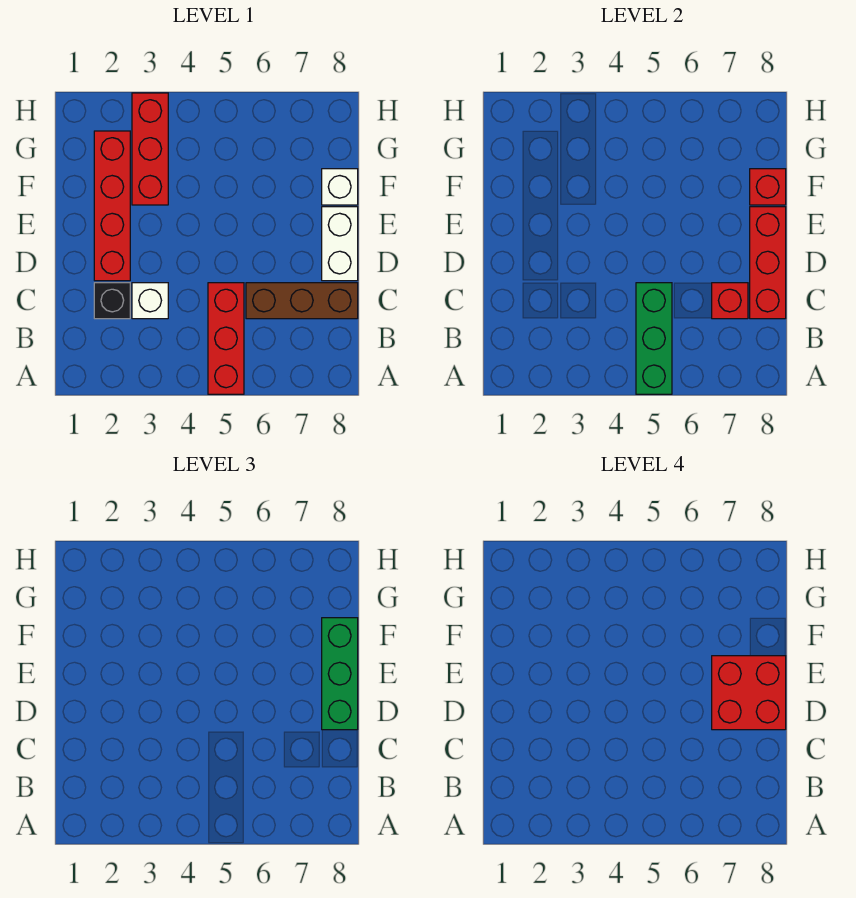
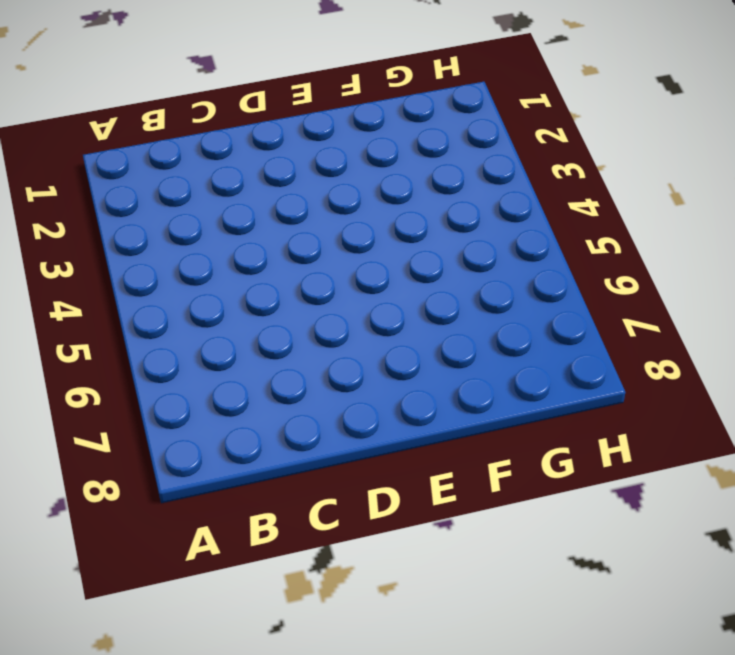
none -> red brick A5:C5 level 1
none -> black brick C2 level 1
none -> white brick C3 level 1

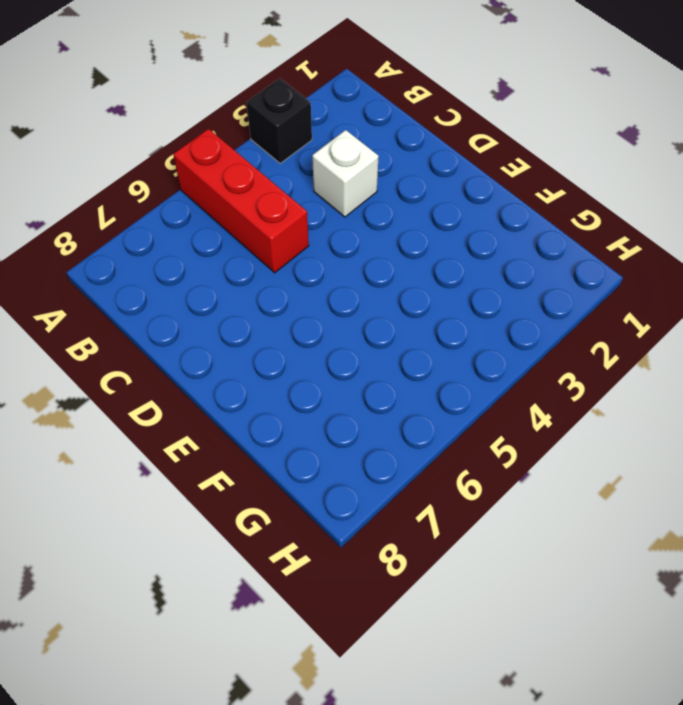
black brick A3 level 1 -> black brick C2 level 1
none -> brown brick C6:C8 level 1
none -> red brick D2:G2 level 1
none -> white brick D8:E8 level 1

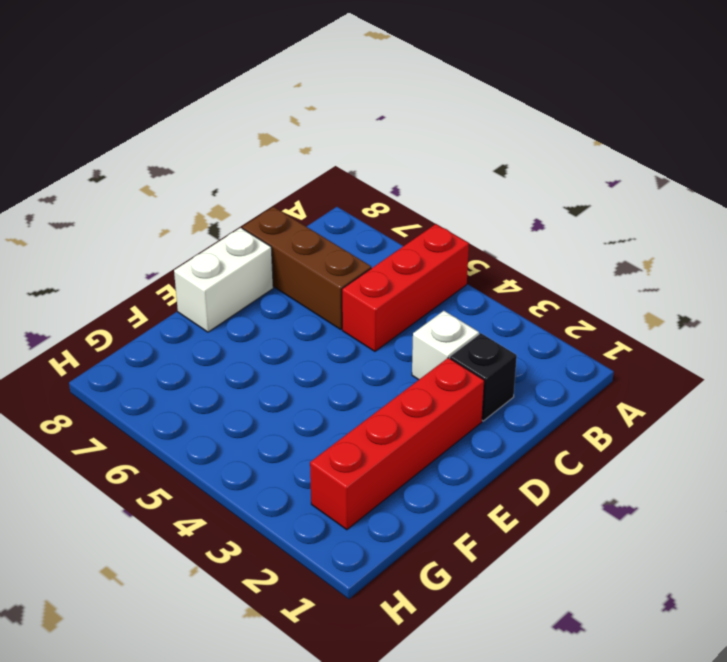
none -> red brick F3:H3 level 1
none -> white brick F8 level 1
none -> green brick A5:C5 level 2

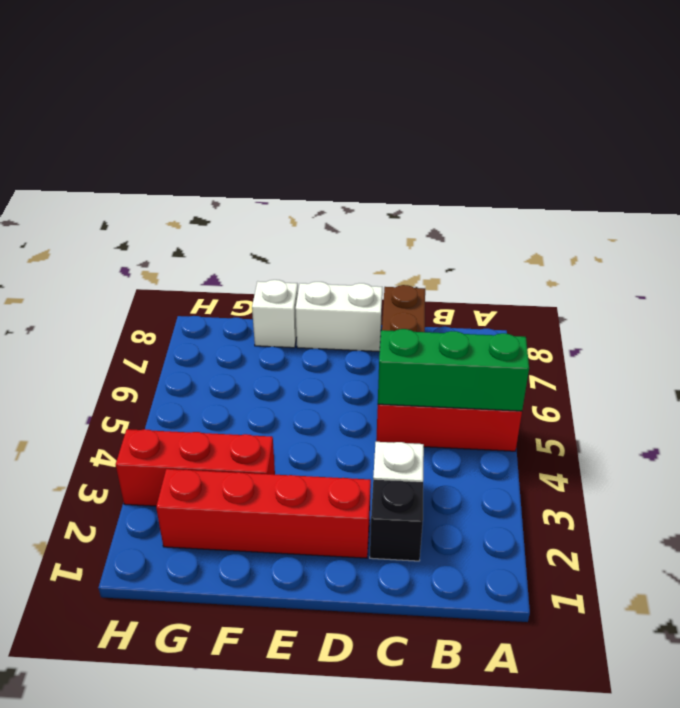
none -> red brick C7 level 2
none -> red brick C8:E8 level 2
none -> red brick F8 level 2

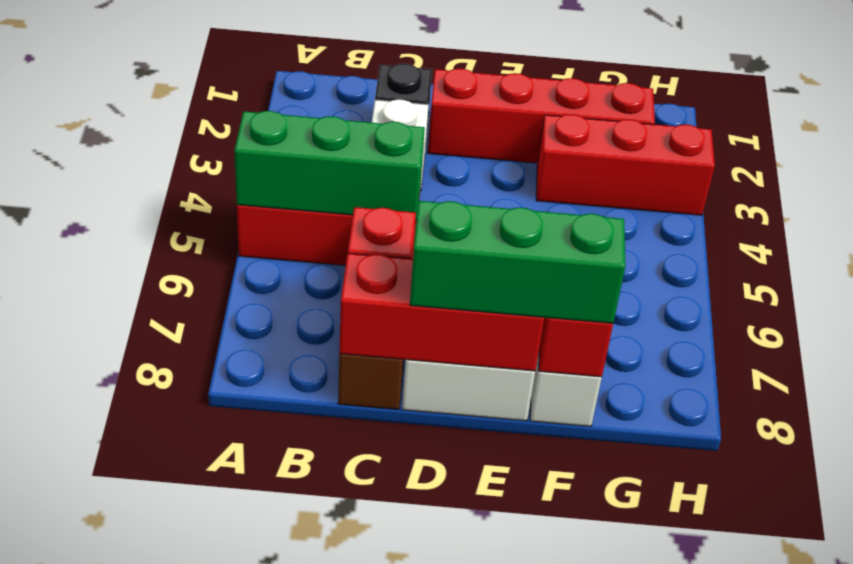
none -> red brick D7:E8 level 4

